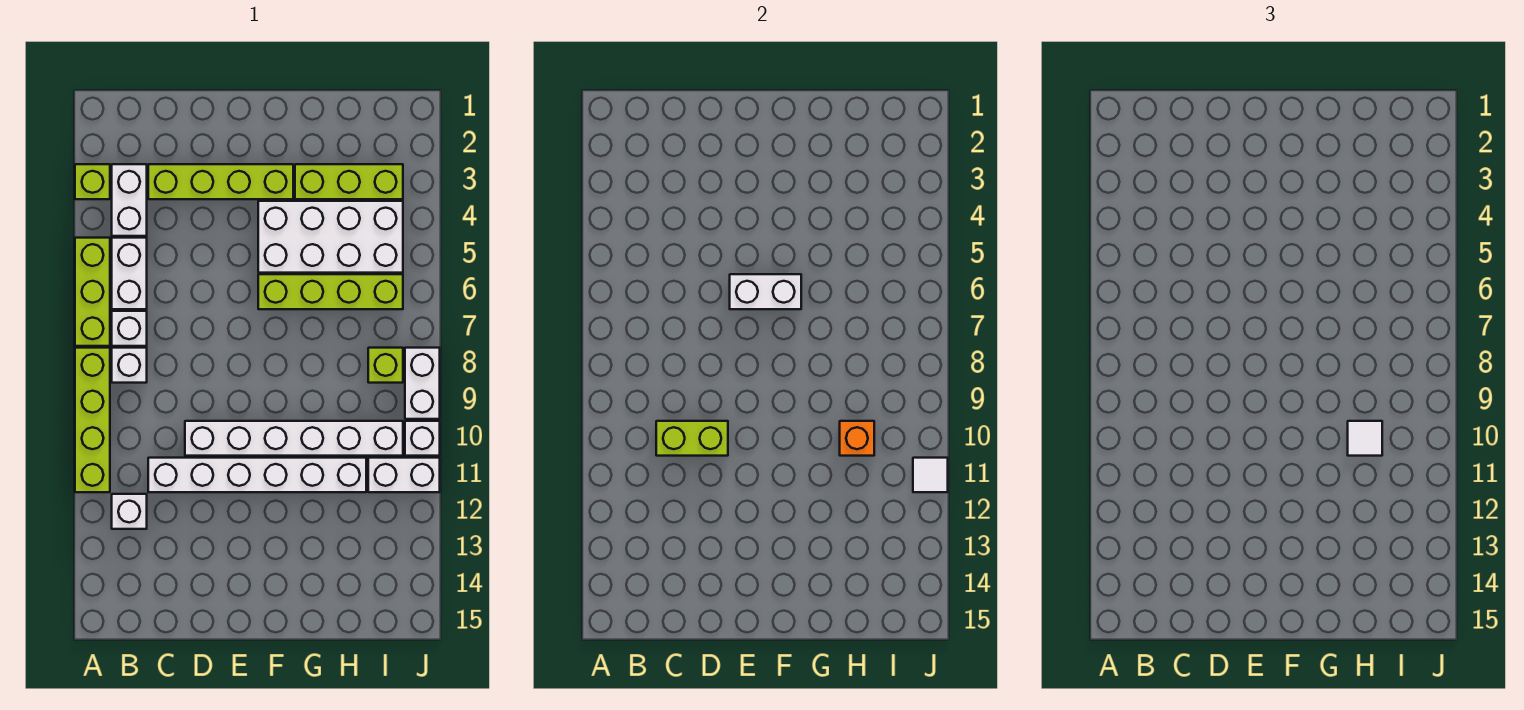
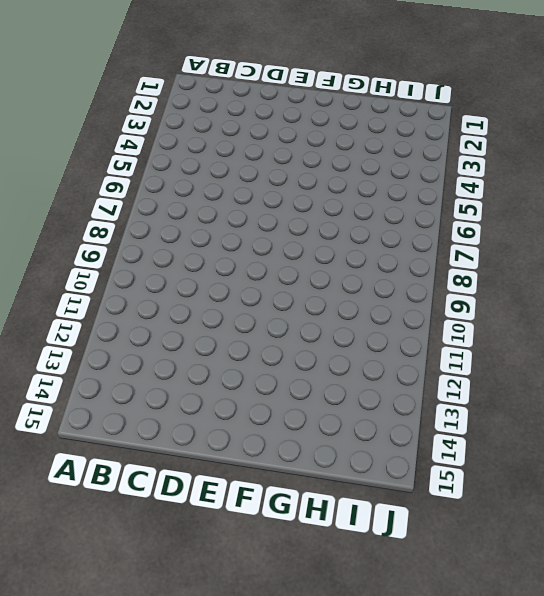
none -> lime brick A3 level 1
none -> lime brick A5:A7 level 1
none -> lime brick A8:A11 level 1

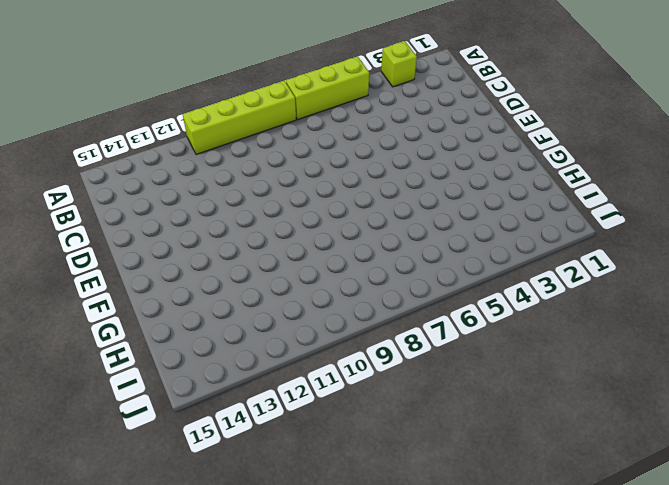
none -> white brick B3:B4 level 1
none -> white brick B5:B6 level 1
none -> white brick B7 level 1

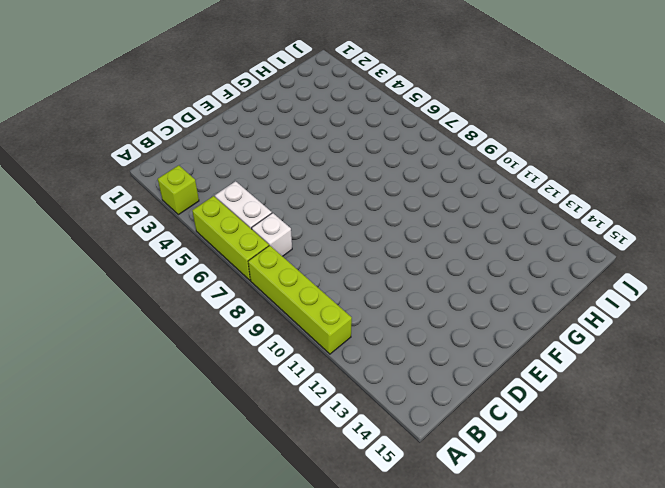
none -> white brick B3:B4 level 1
none -> white brick B8 level 1
none -> white brick B12 level 1

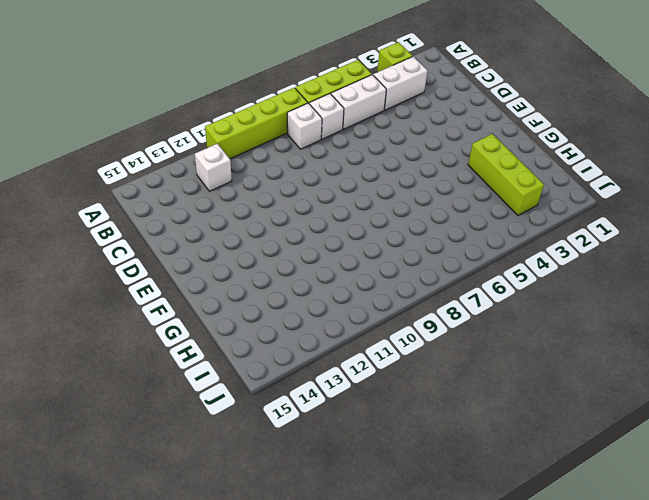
none -> lime brick C3:F3 level 1
none -> white brick C11:H11 level 1
none -> white brick D10:I10 level 1

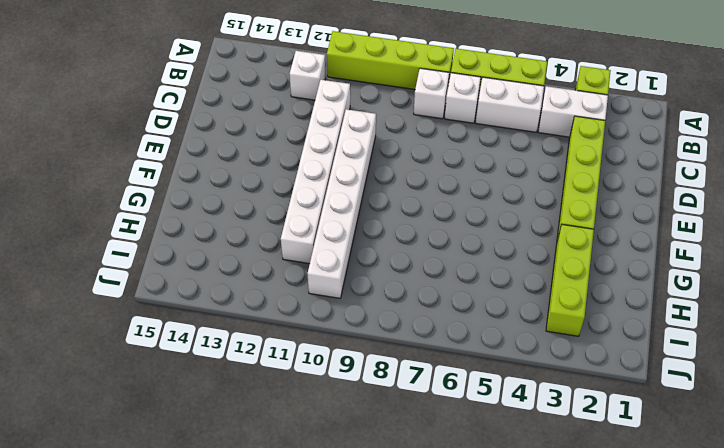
none -> white brick F4:I5 level 1
none -> lime brick F6:I6 level 1
none -> lime brick I8 level 1

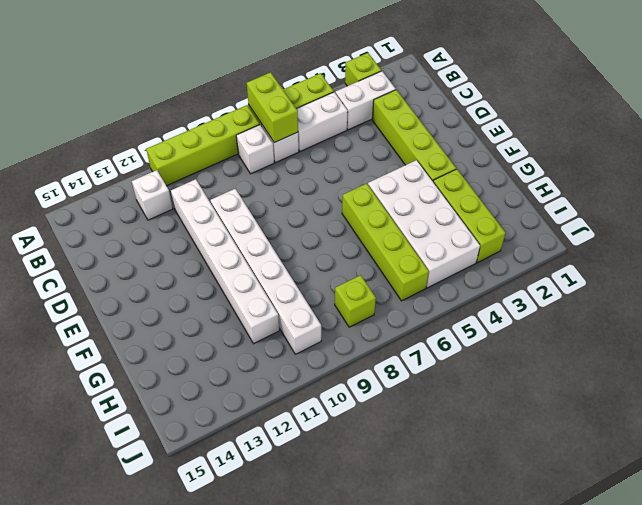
lime brick A7:B7 level 2 -> lime brick C10:D10 level 2
none -> white brick I11:J11 level 1
none -> white brick J8:J9 level 1
none -> white brick J10 level 1

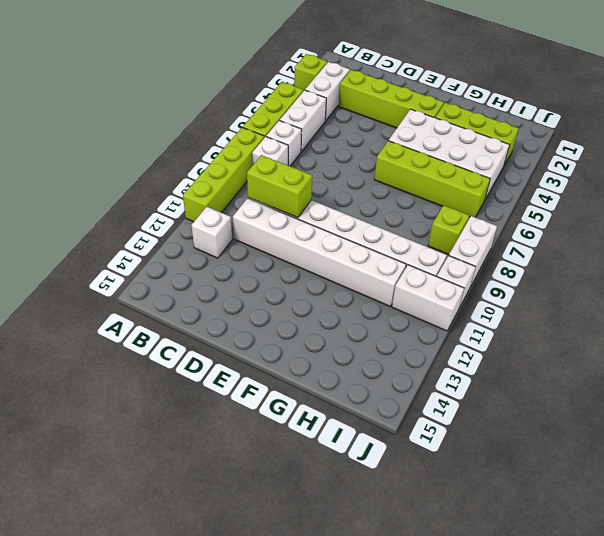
none -> white brick E6:F6 level 2
none -> orange brick H10 level 2
none -> white tile J11 level 2

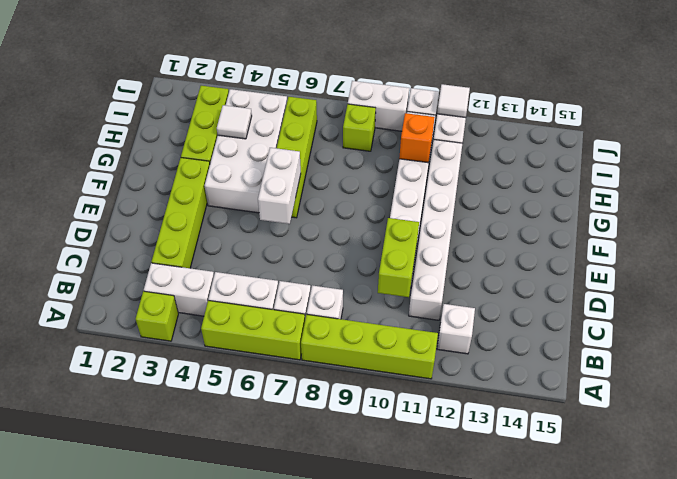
white tile H4 level 2 -> white tile H10 level 3

